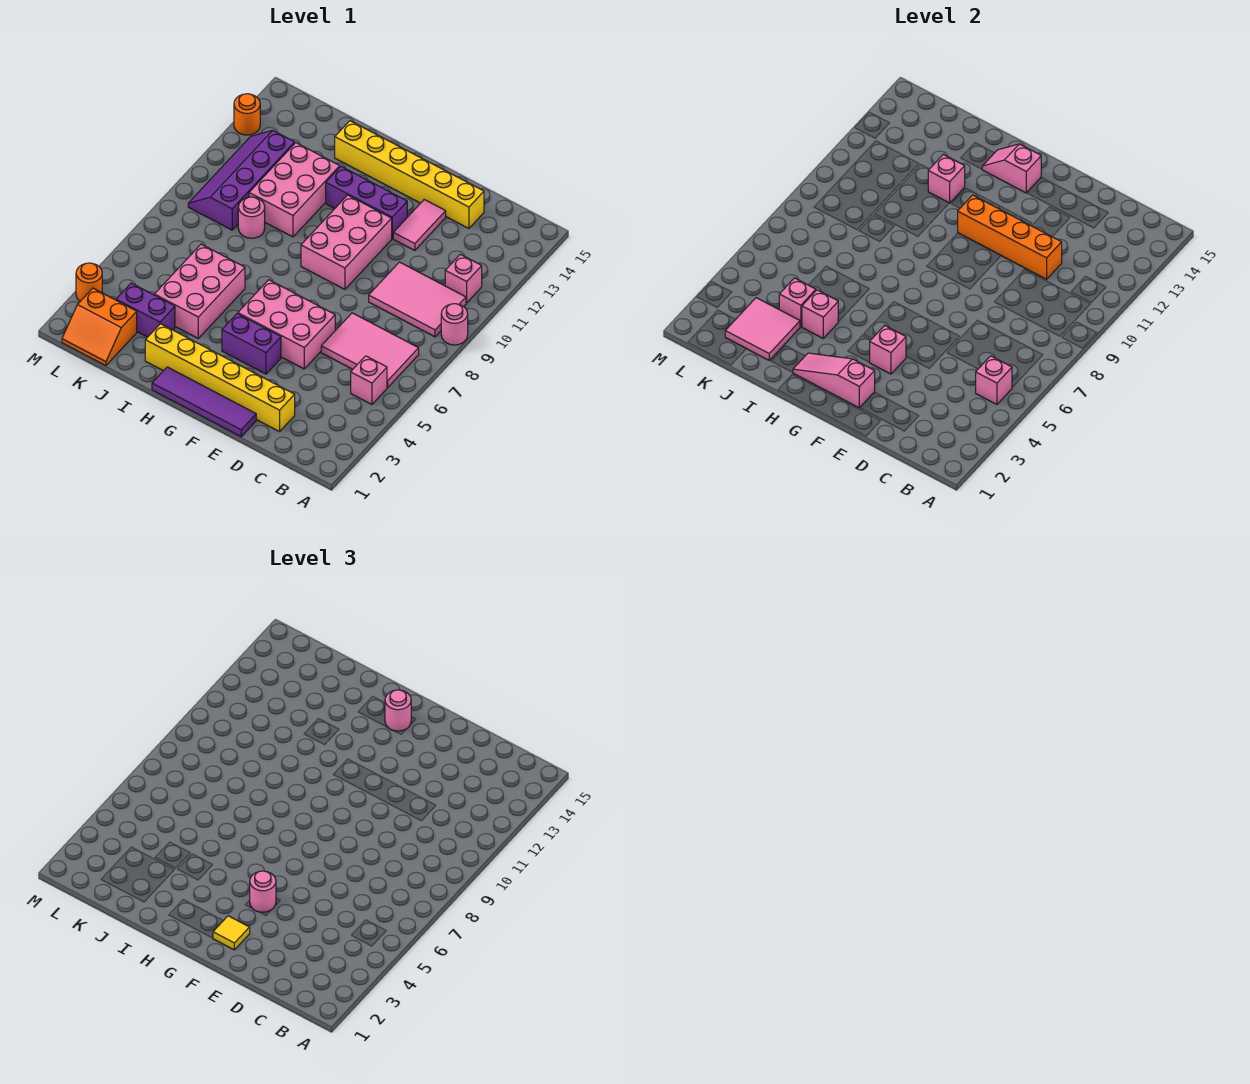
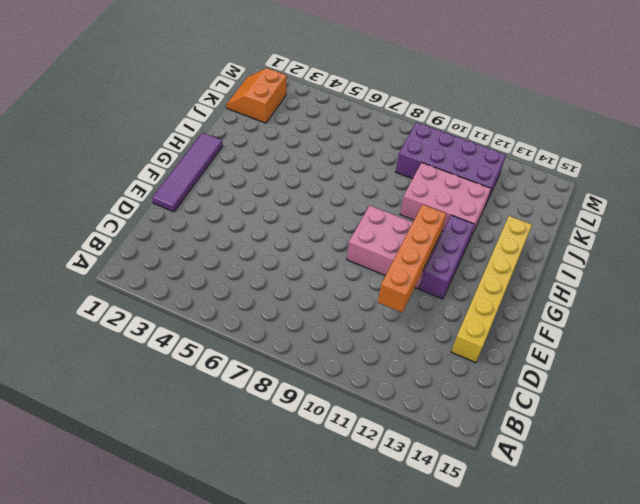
purple brick K9:L12 level 1 -> purple slope K9:L12 level 1 top K
none -> pink round brick A9 level 1
none -> pink brick B5 level 1
none -> pink tile B6:D7 level 1
none -> pink tile B9:D10 level 1

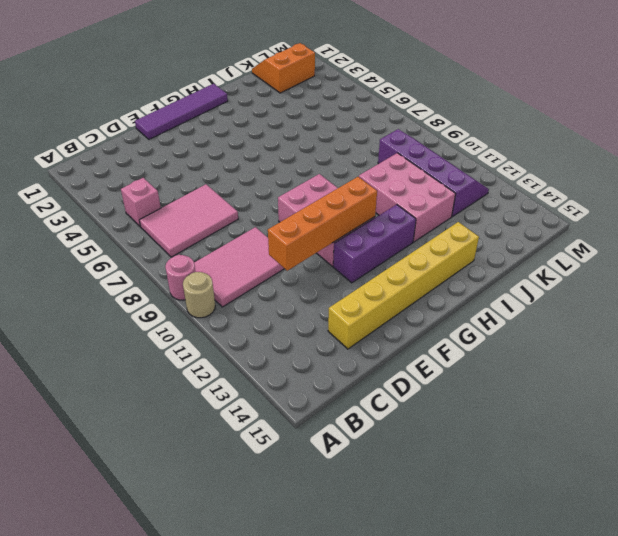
tan round brick A10 level 1 -> none
none -> pink brick B11 level 1
none -> yellow brick D2:I2 level 1
none -> pink brick E5:G6 level 1
none -> pink tile E12:E13 level 1

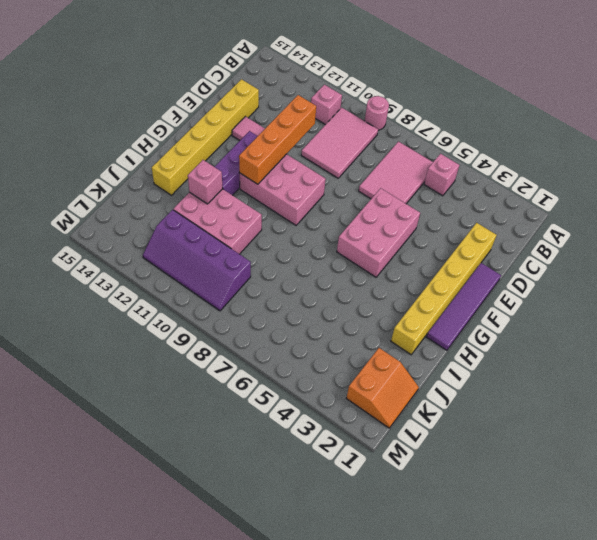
none -> purple brick F4:G4 level 1
none -> pink brick I4:J6 level 1
none -> purple brick J3:K3 level 1
none -> pink round brick J9 level 1

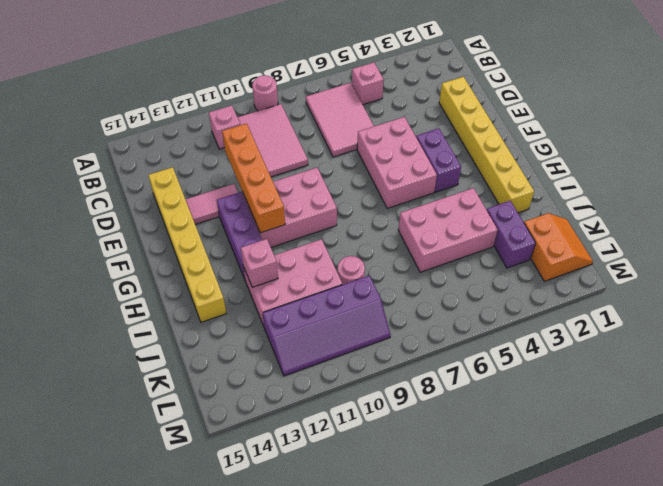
none -> purple tile E1:H1 level 1
none -> orange round brick M3 level 1
none -> orange round brick M13 level 1
none -> pink brick B5 level 2

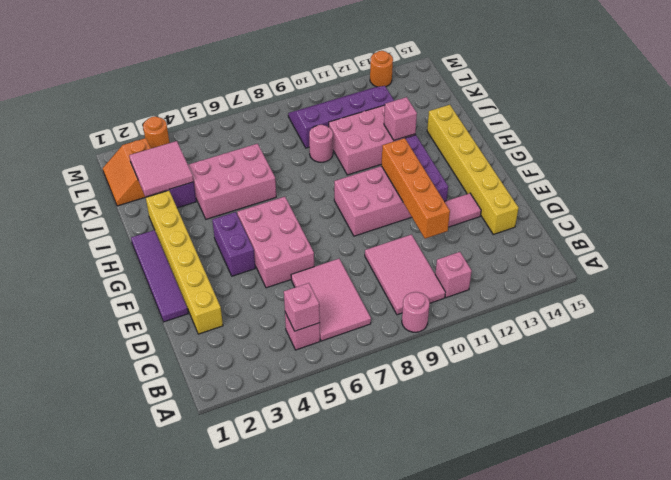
none -> pink slope F2:H2 level 2 top F
none -> pink brick F4 level 2
none -> pink slope G14:H14 level 2 top G
none -> pink brick I4 level 2

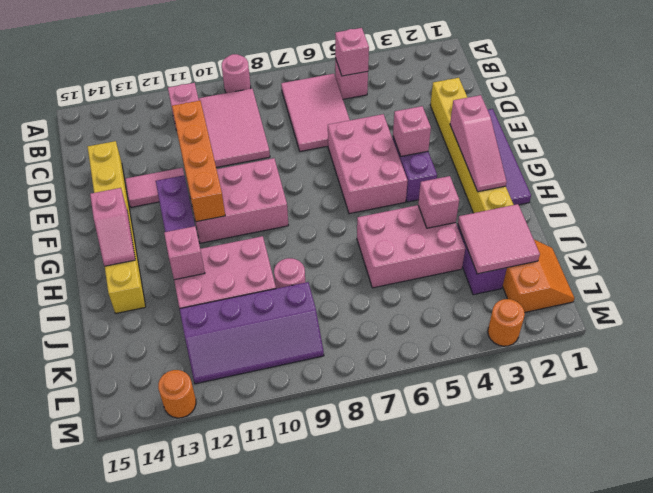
none -> pink brick J4 level 2
none -> yellow tile F2 level 3
none -> pink round brick F4 level 3
none -> pink round brick G14 level 3

